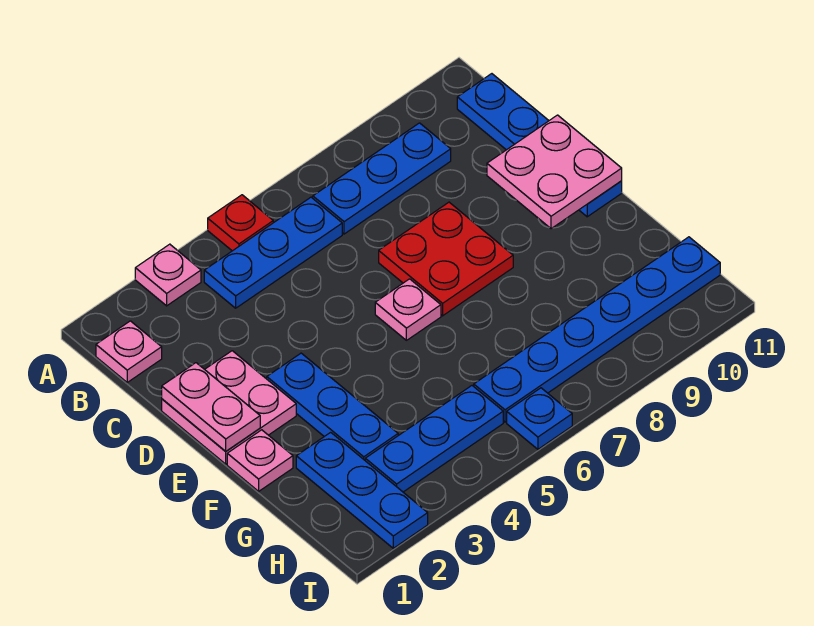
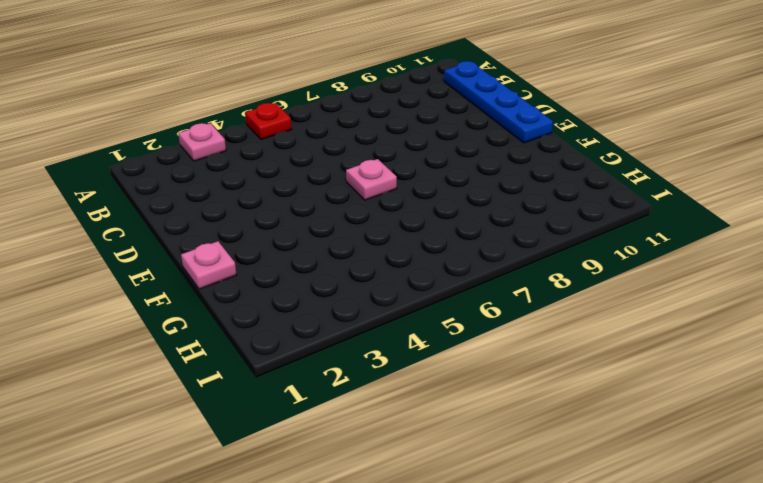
none -> pink plate B1 level 1
none -> blue plate B4:B6 level 1
none -> blue plate B7:B9 level 1

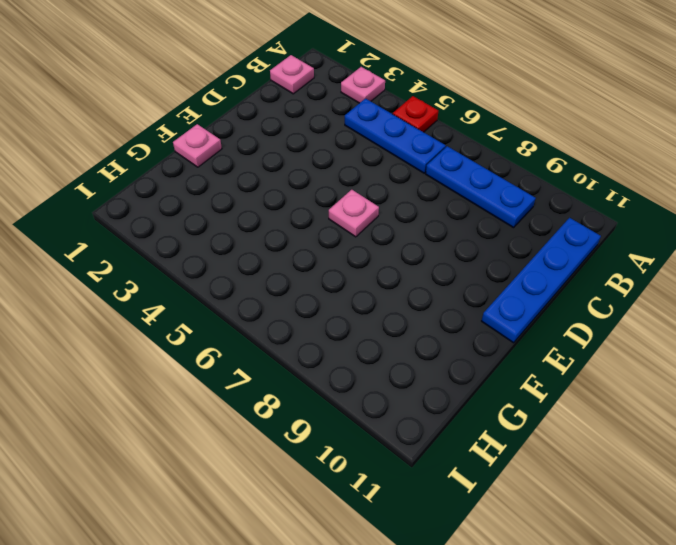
none -> pink plate D1:E2 level 1
none -> red plate D7:E8 level 1
none -> blue plate E3:G3 level 1

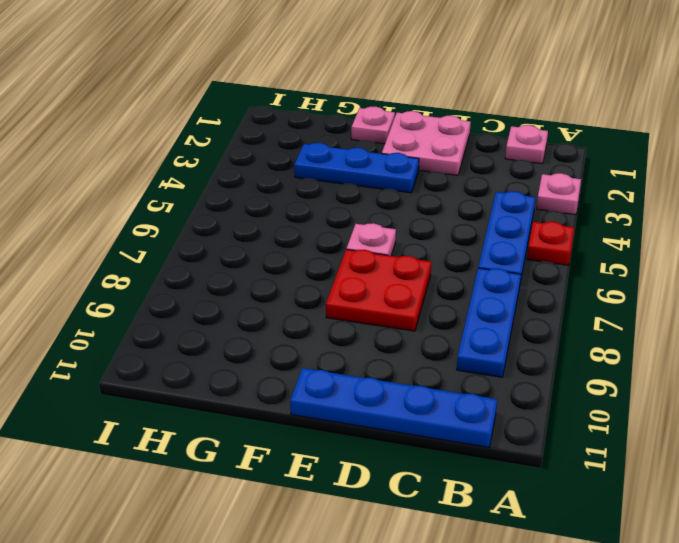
none -> blue plate G2:I2 level 1
none -> blue plate H3:H5 level 1
none -> blue plate H6:H11 level 1

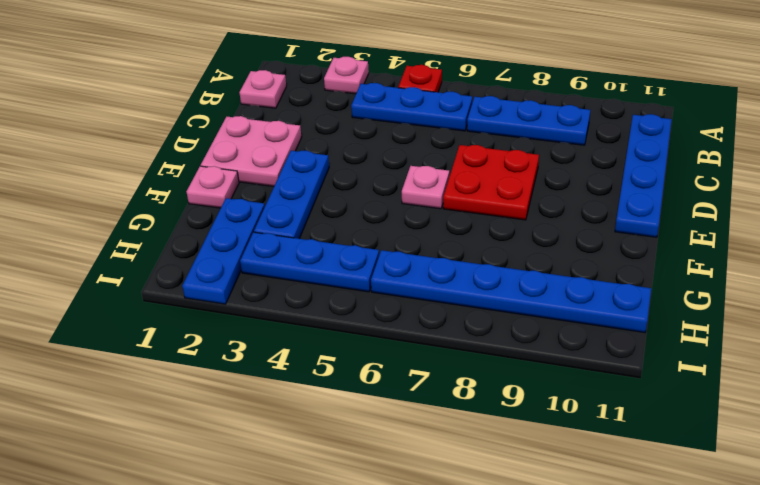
none -> blue plate I6 level 1
none -> pink plate D1:E1 level 2
none -> pink plate D10:E11 level 2

